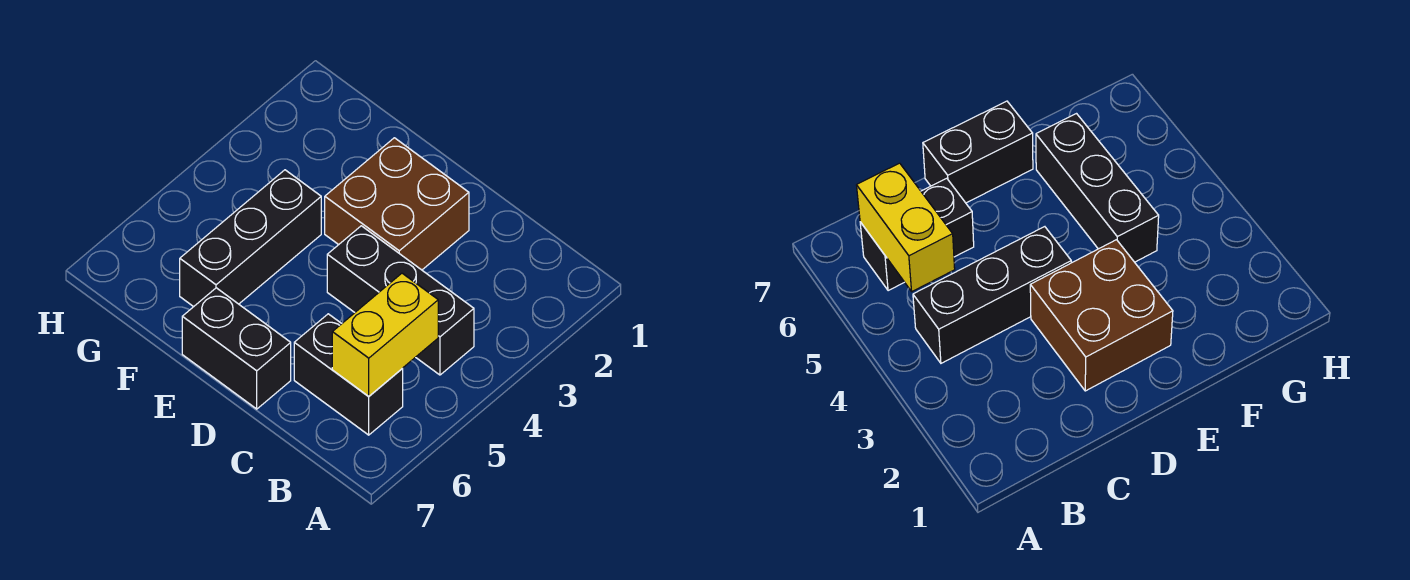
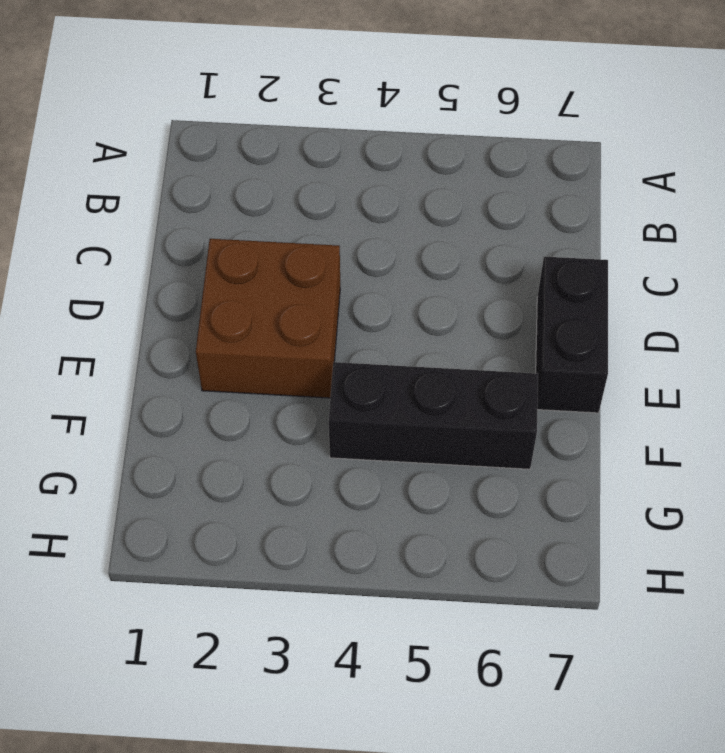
none -> black brick B4:D4 level 1
none -> black brick B6:C6 level 1

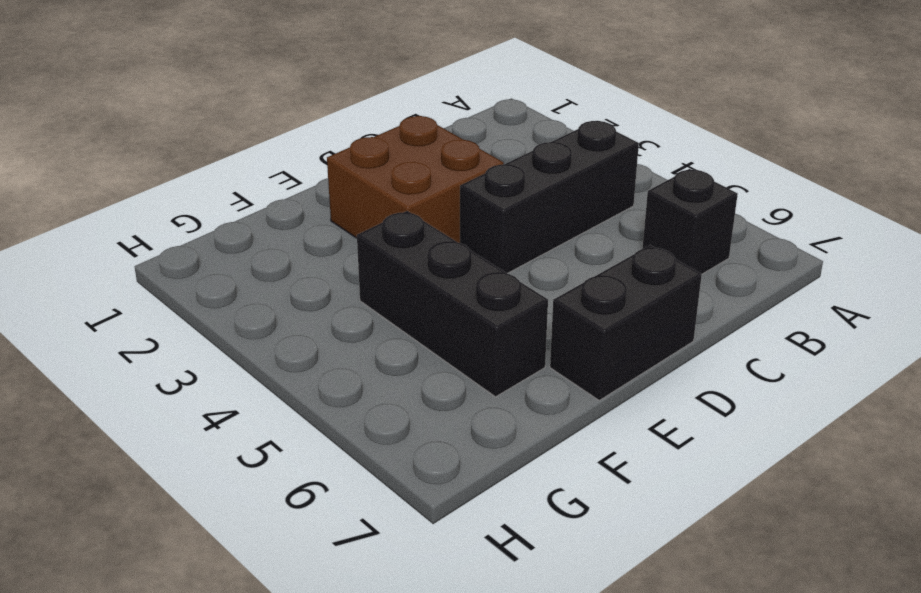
black brick B6 level 1 -> black brick B6:C6 level 1
none -> yellow brick B5:B6 level 2

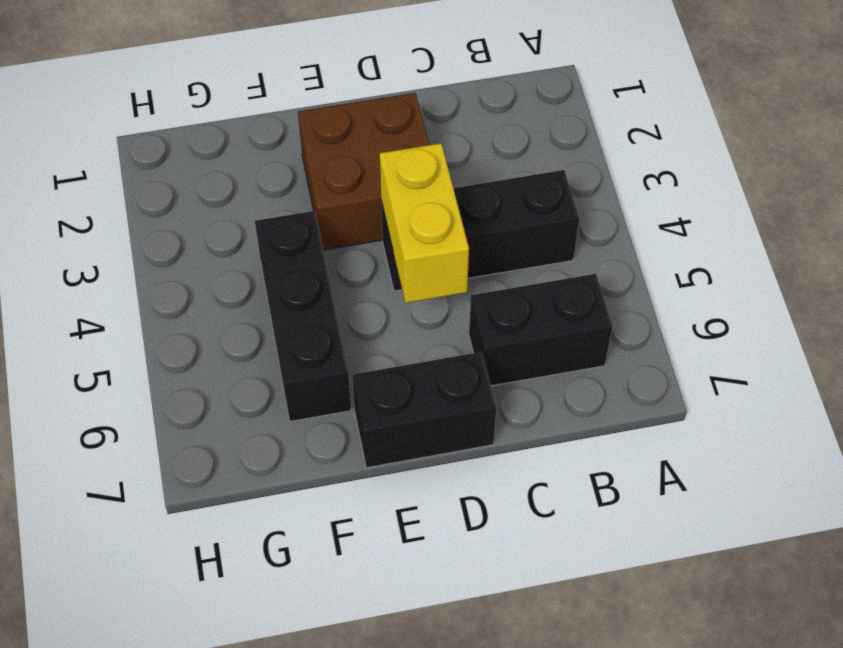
yellow brick D4:D5 level 2 -> yellow brick B5:B6 level 2

